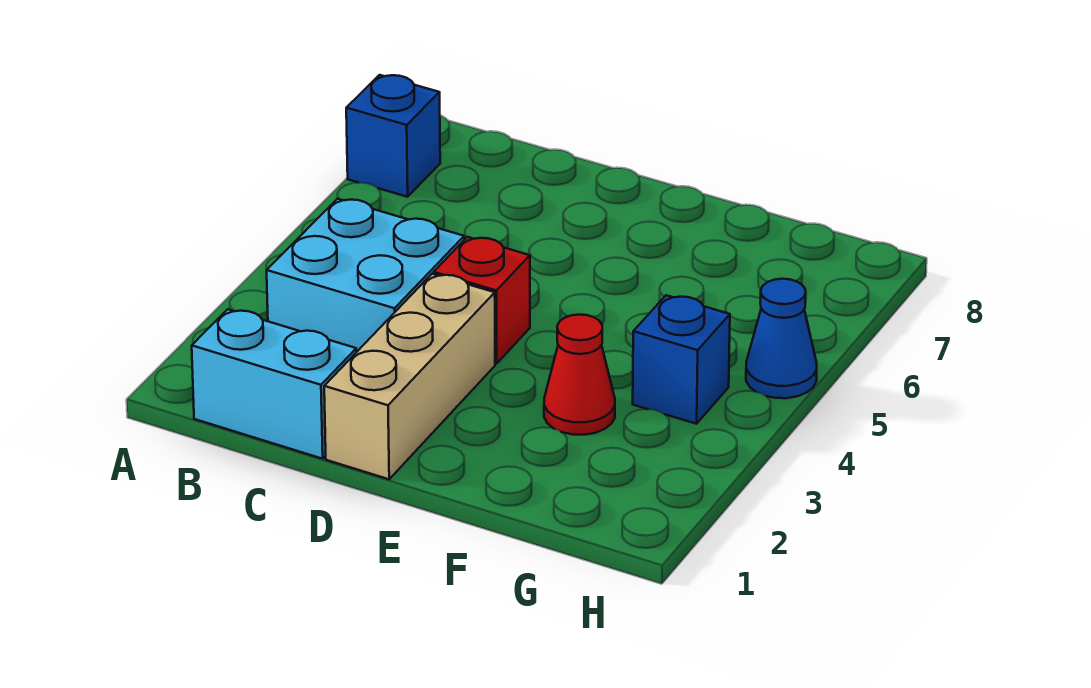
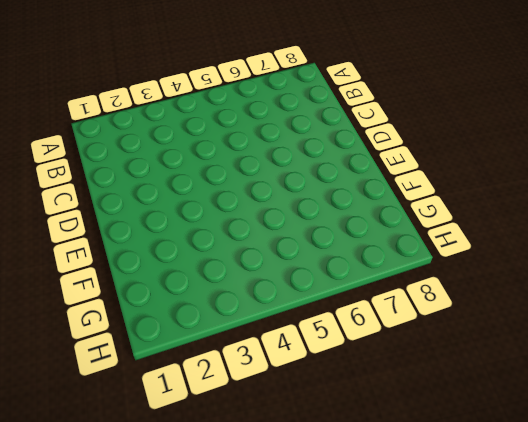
none -> blue brick A7 level 1
none -> cyan brick B1:C1 level 1

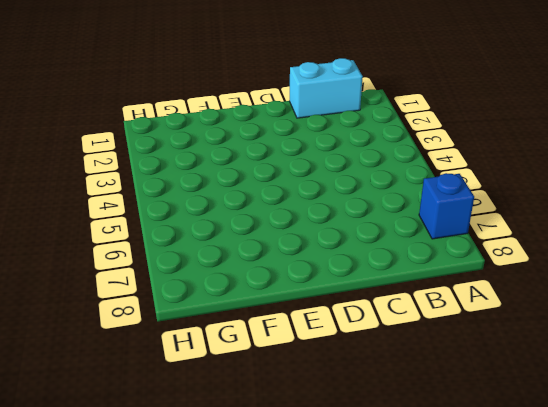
none -> cyan brick B3:C4 level 1
none -> tan brick D1:D3 level 1

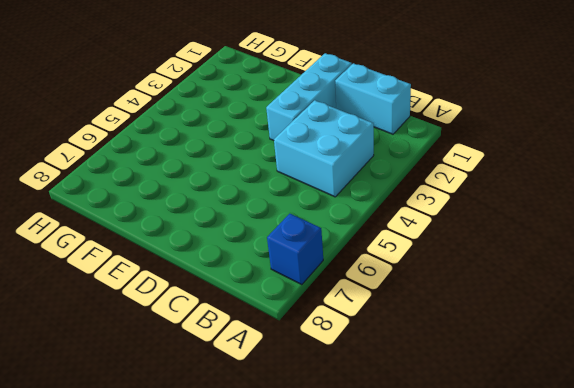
cyan brick D1:D3 level 1 -> tan brick D1:D3 level 1
none -> red brick D4 level 1
none -> red cone F3 level 1

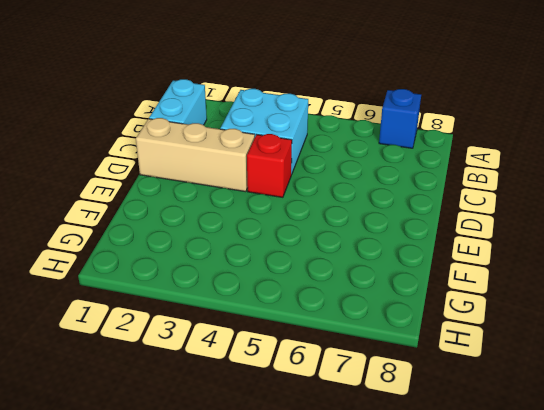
none -> red cone F3 level 1
none -> blue brick G4 level 1

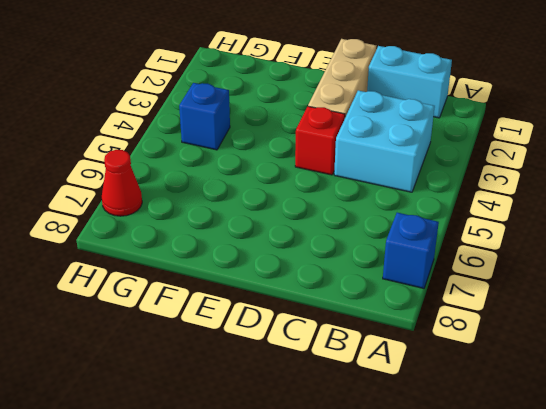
red cone H7 level 1 -> red cone F3 level 1
none -> blue cone H5 level 1

